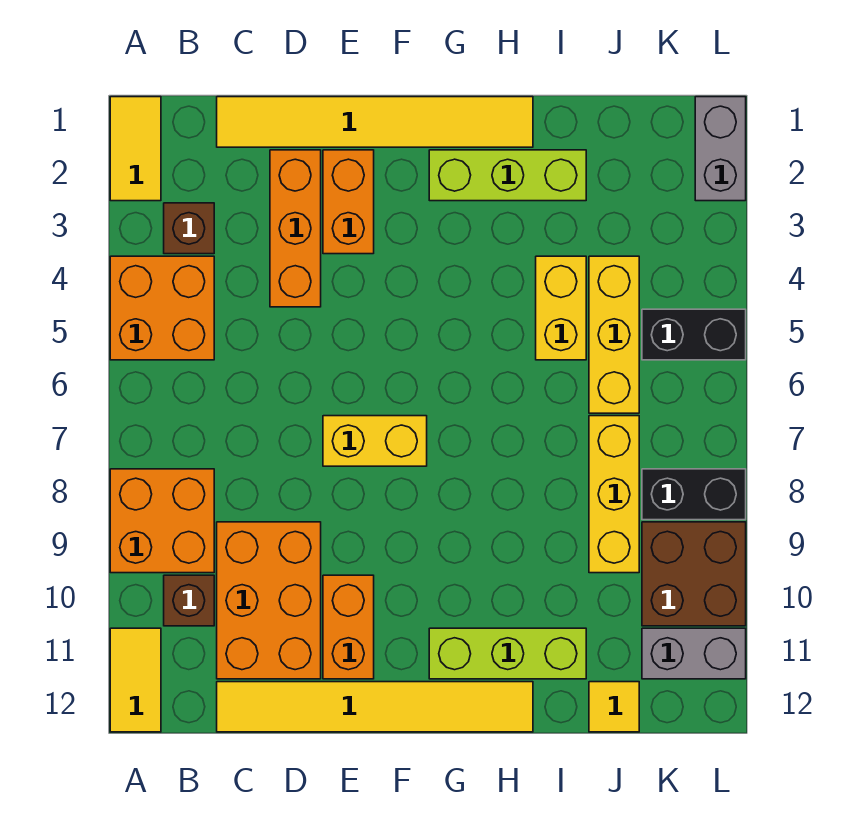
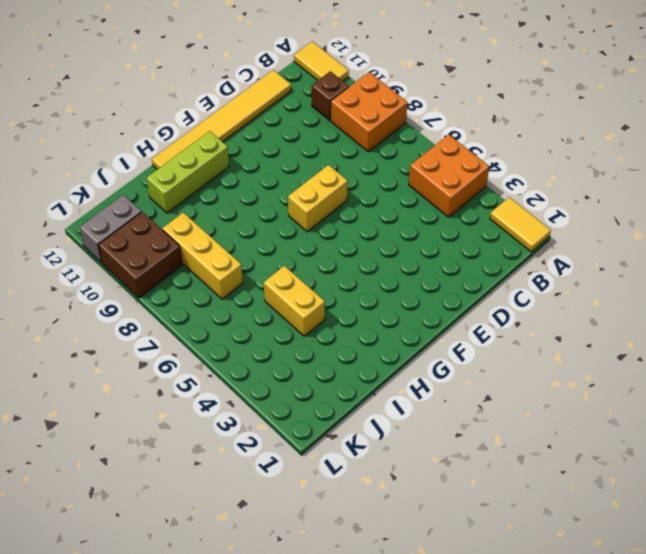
none -> brown brick B3 level 1
none -> yellow tile C1:H1 level 1
none -> orange brick C9:D11 level 1

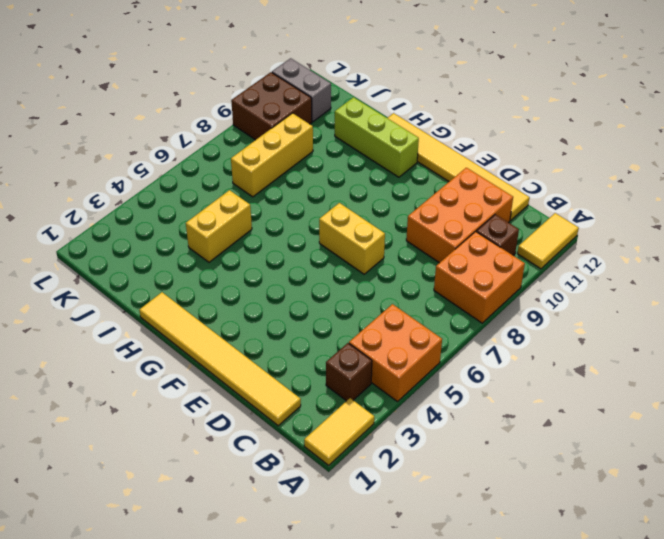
none -> orange brick D2:D4 level 1
none -> orange brick E2:E3 level 1
none -> orange brick E10:E11 level 1

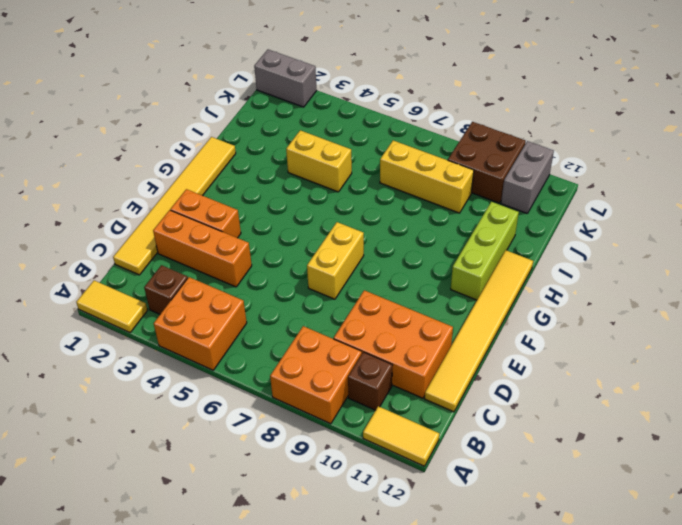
none -> orange brick E10:E11 level 1
none -> lime brick G2:I2 level 1
none -> yellow brick J4:J6 level 1

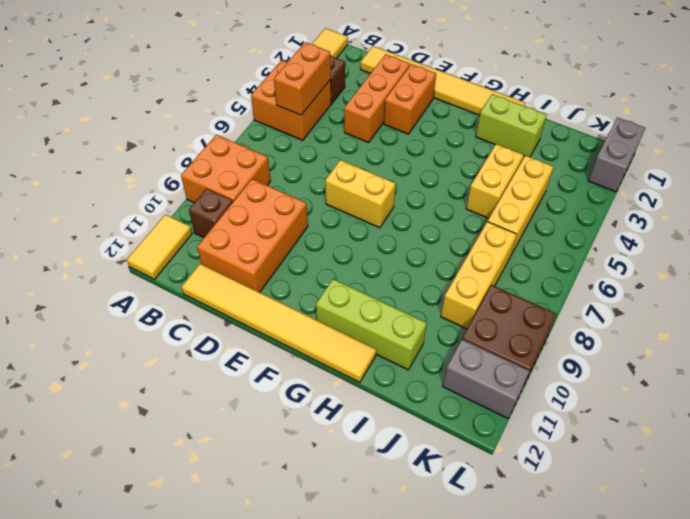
orange brick B4:B5 level 2 -> orange brick E10:E11 level 1
lime brick H2:I2 level 1 -> lime brick G2:I2 level 1
none -> yellow tile J12 level 1
none -> black brick K5:L5 level 1
none -> black brick K8:L8 level 1

